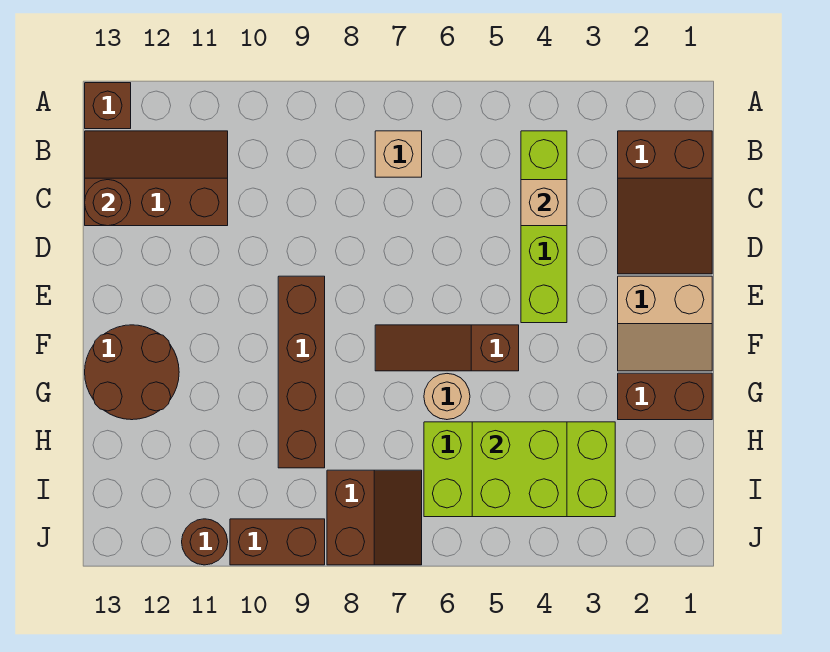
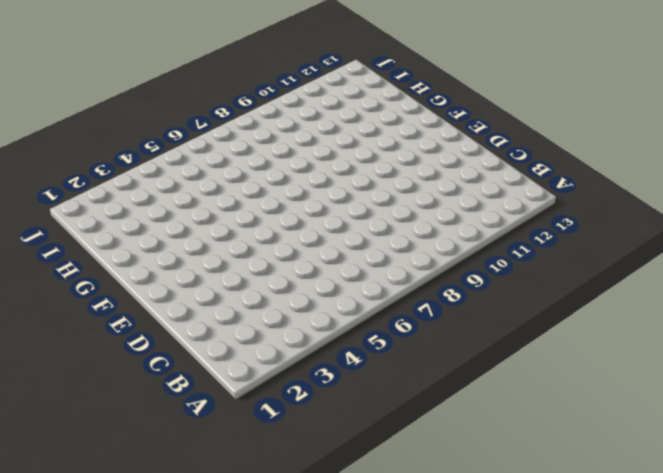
none -> brown brick A13 level 1
none -> brown slope B1:D2 level 1 top B
none -> lime brick B4:E4 level 1

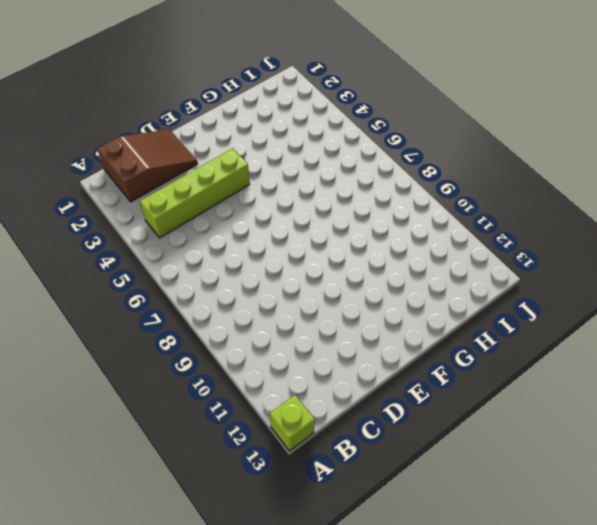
lime brick A13 level 1 -> brown brick A13 level 1
none -> tan brick B7 level 1
none -> brown slope B11:C13 level 1 top C
none -> tan slope E1:F2 level 1 top E

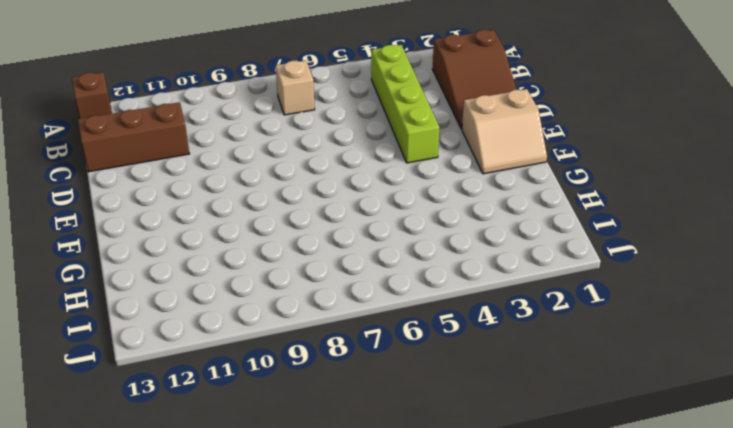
none -> brown brick E9:H9 level 1
none -> brown slope F5:F7 level 1 top 5
none -> brown round brick F12:G13 level 1

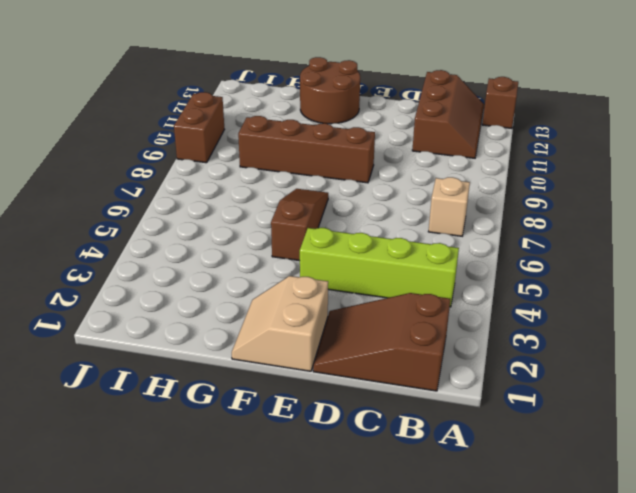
none -> brown brick G1:G2 level 1
none -> tan round brick G6 level 1
none -> lime brick H3:I6 level 1

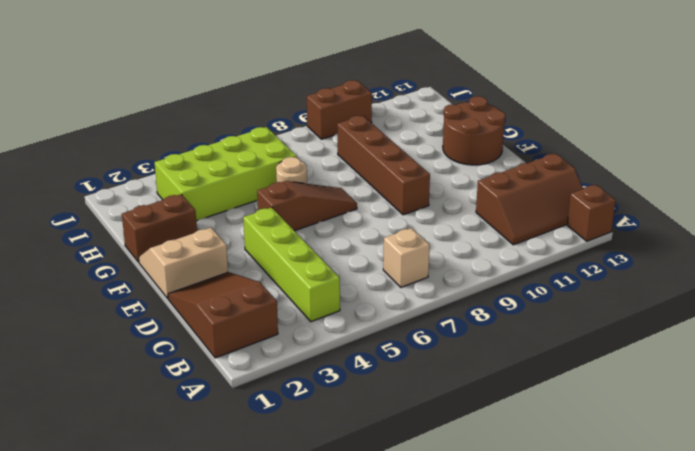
none -> brown slope I7:J8 level 1 top 8
none -> brown round brick J11 level 1
none -> tan brick C4 level 2

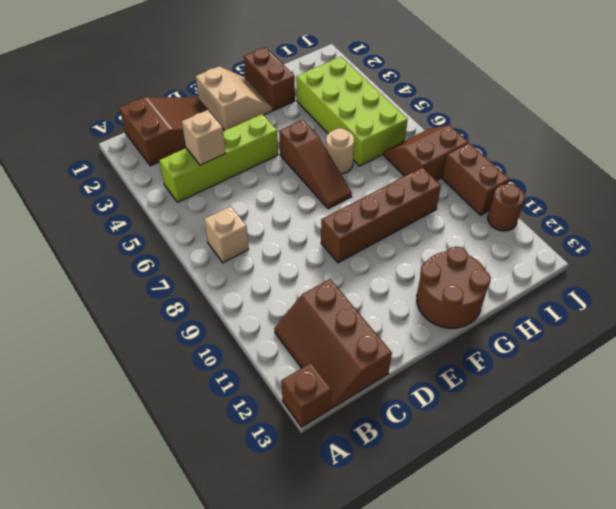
none -> brown round brick C13 level 2
none -> lime brick H4:I5 level 2

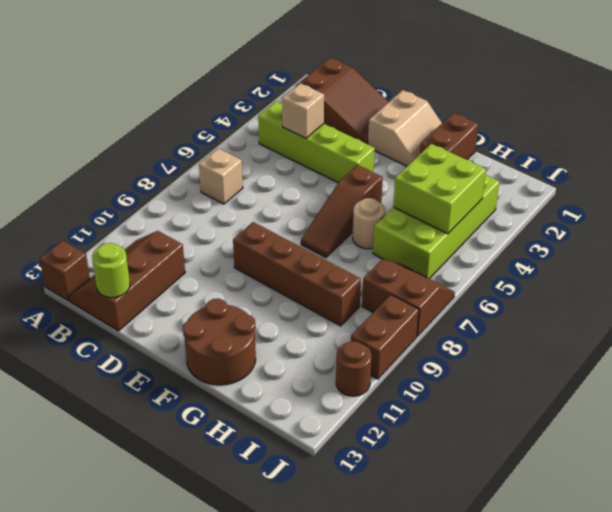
lime round brick C13 level 2 -> brown round brick C13 level 2

